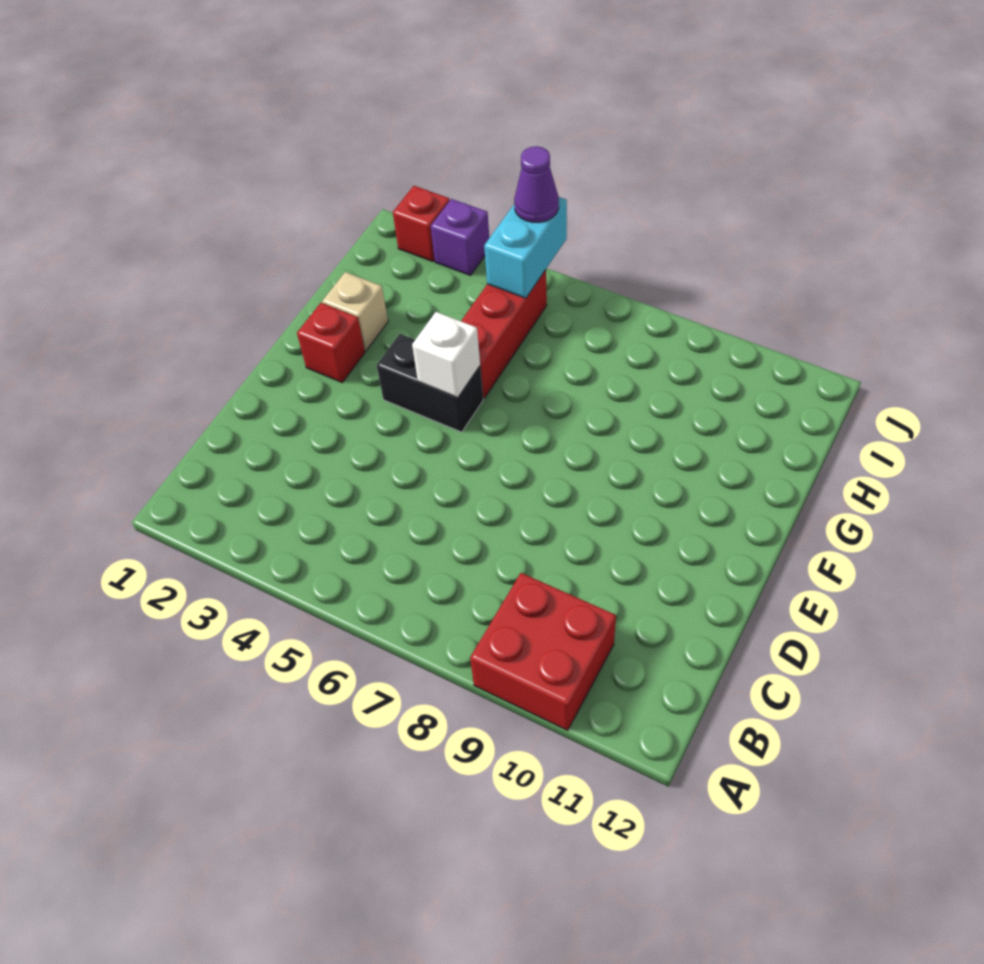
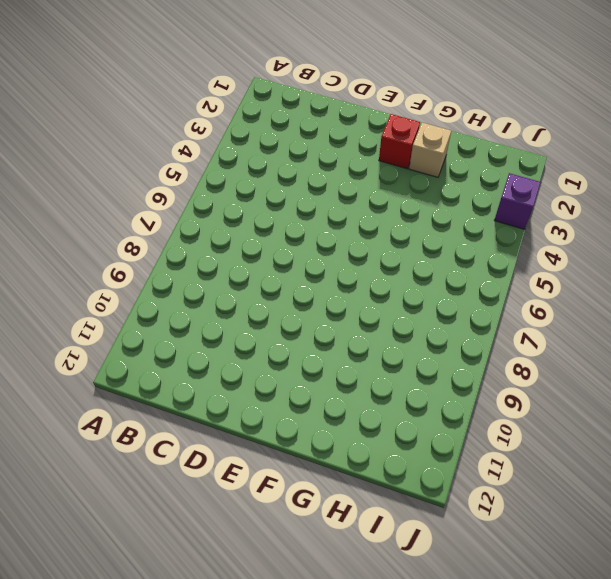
none -> red brick A9:B10 level 1
none -> black brick F4:F5 level 1

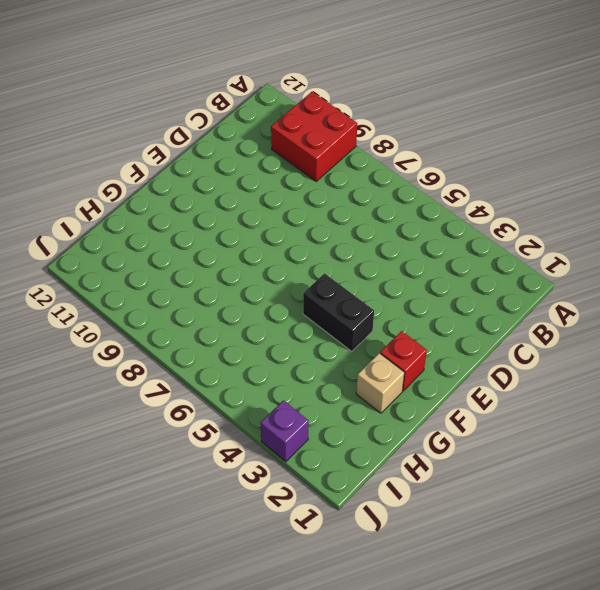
none -> red brick G5:I5 level 1
none -> red brick J2 level 1

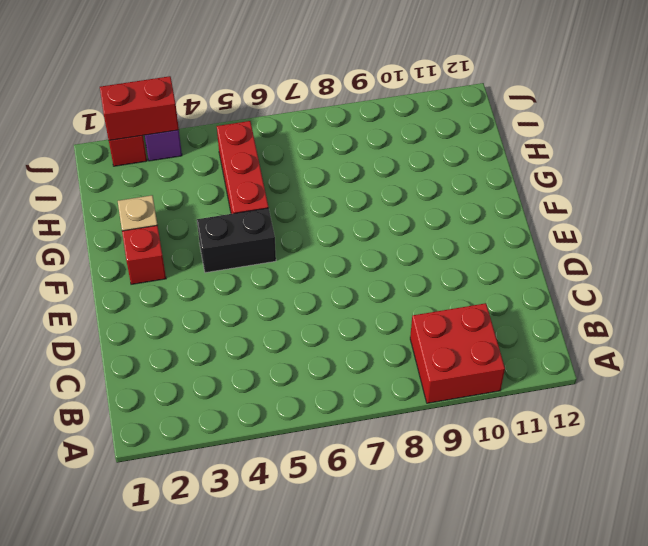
red brick J2:J3 level 2 -> none
none -> white brick F5 level 2
none -> cyan brick I5:J5 level 2

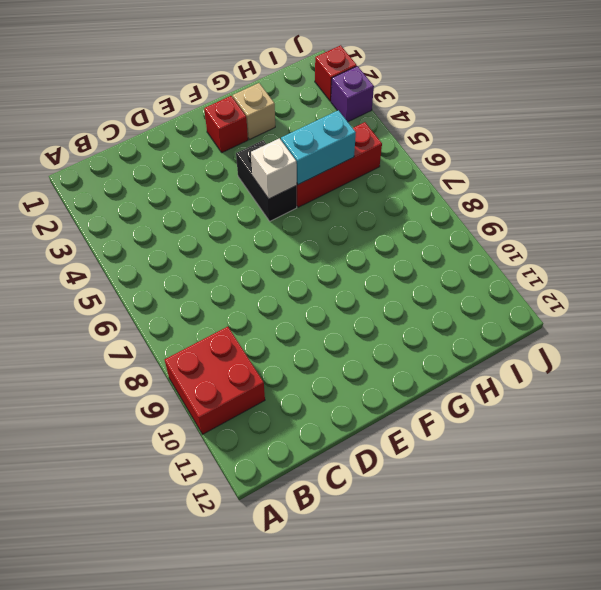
cyan brick G5:H5 level 2 -> cyan brick I5:J5 level 2
none -> purple cone J5 level 3

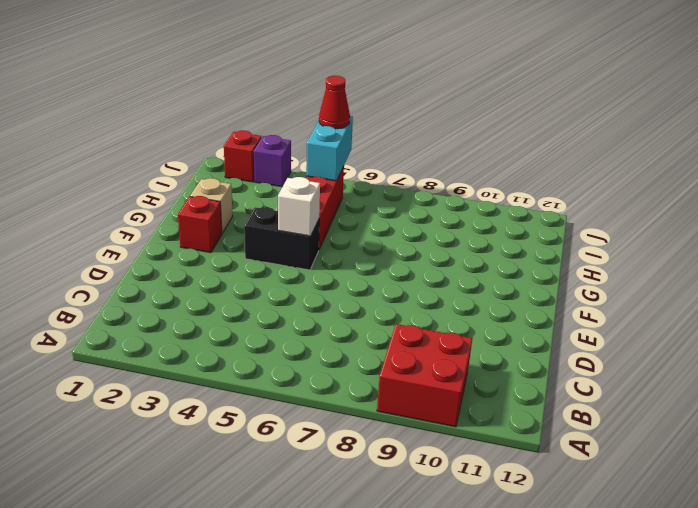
red cone J5 level 3 -> purple cone J5 level 3

